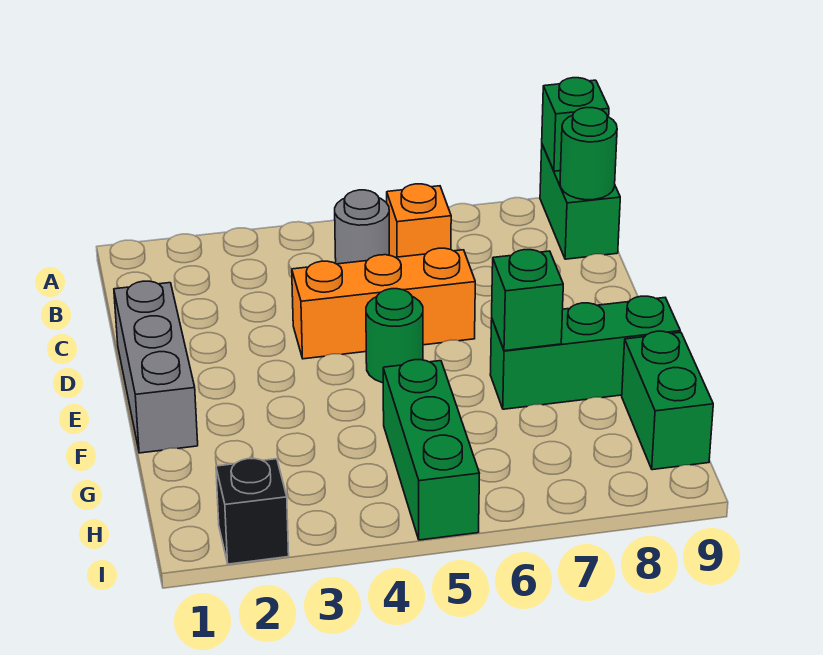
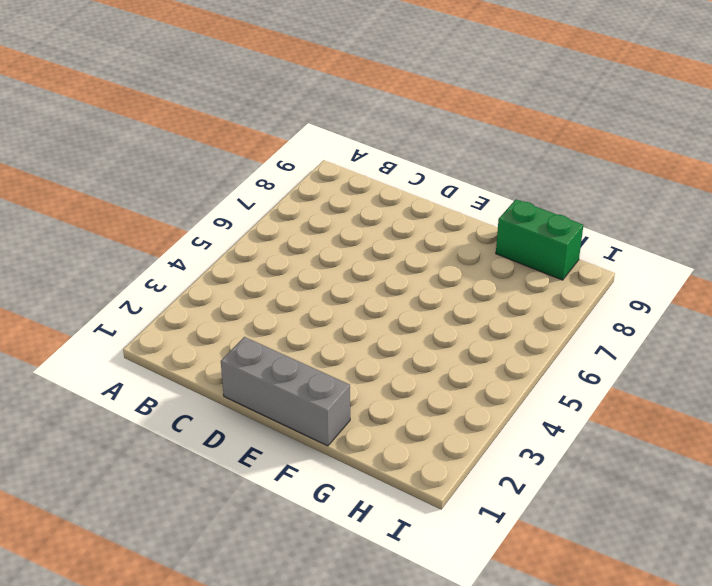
none -> green brick A9:B9 level 1
none -> grey round brick B5 level 1
none -> orange brick B6 level 1

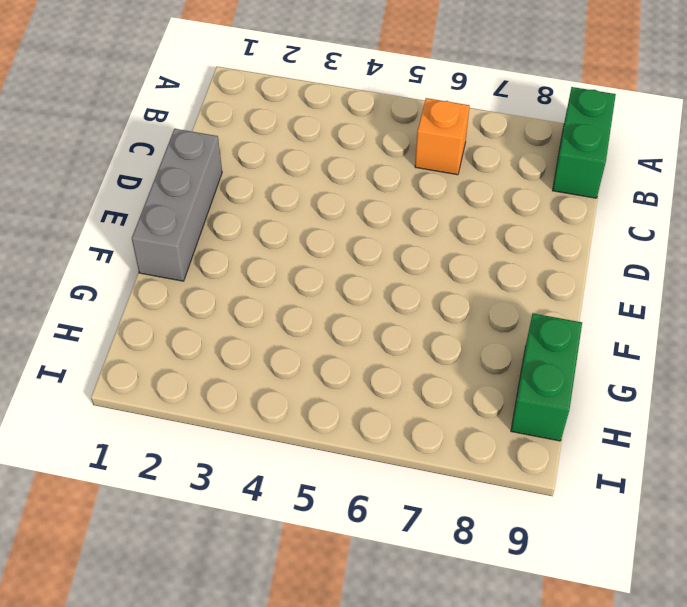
none -> grey round brick B5 level 1
none -> orange brick D4:D6 level 1
none -> green round brick E5 level 1

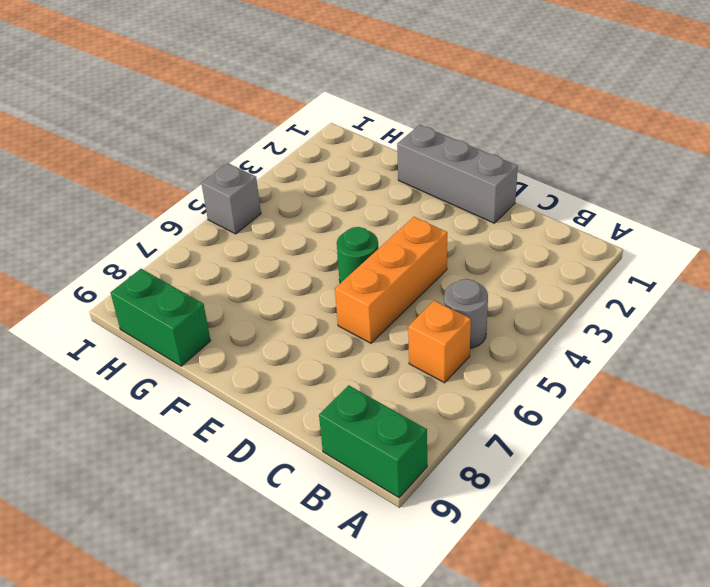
grey brick I5 level 1 -> green brick G5:I5 level 1
none -> green brick F7:F9 level 1
none -> black brick I2 level 1
none -> green brick A9 level 2

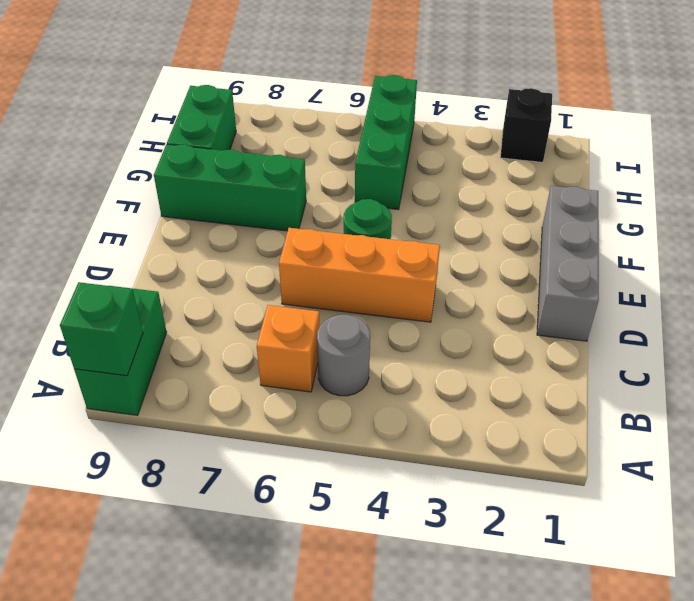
none -> green round brick B9 level 2
none -> green brick F7 level 2

